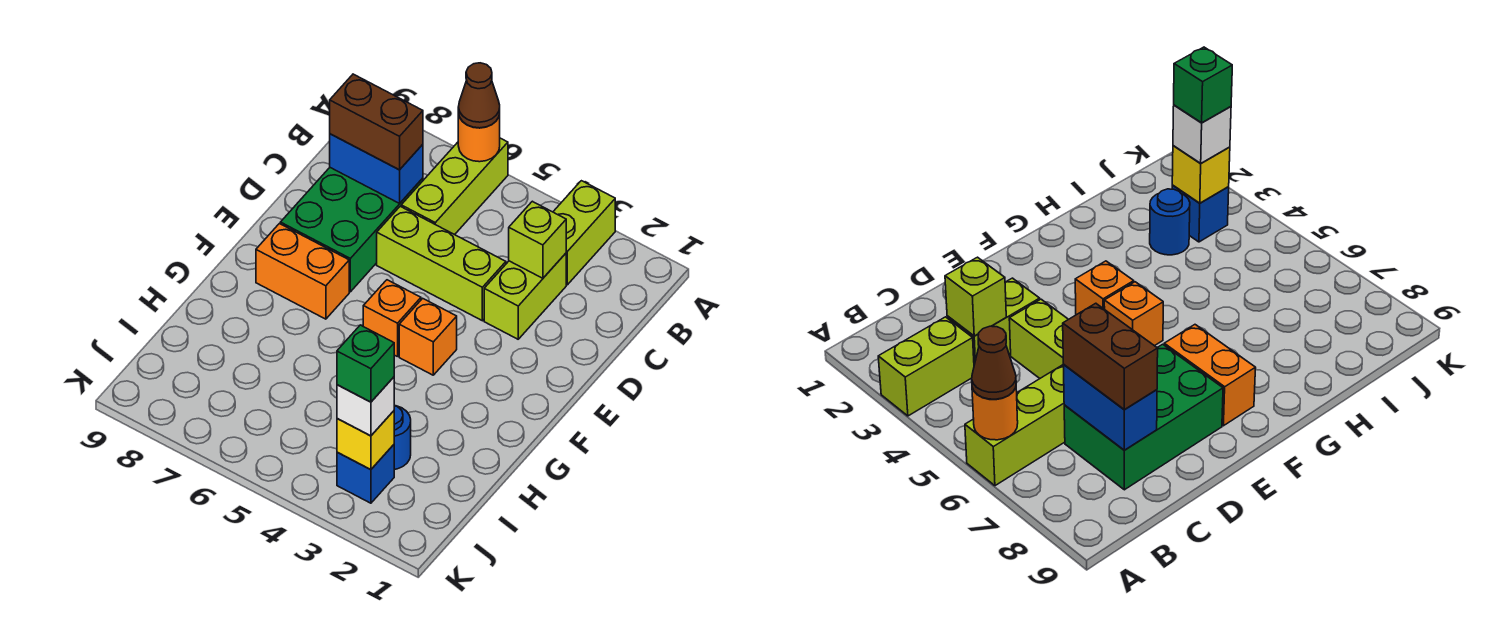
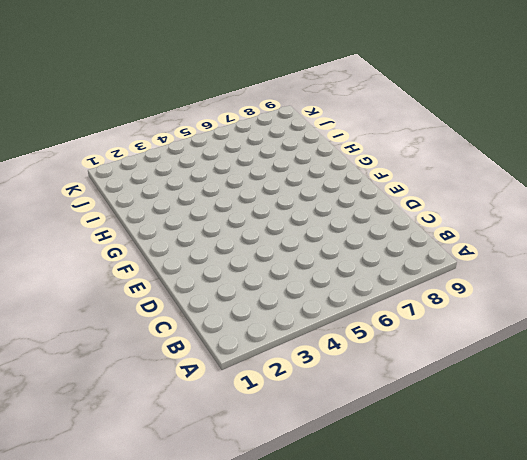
none -> lime brick A3:B3 level 1
none -> lime brick A6:C6 level 1
none -> lime brick C3:D3 level 1

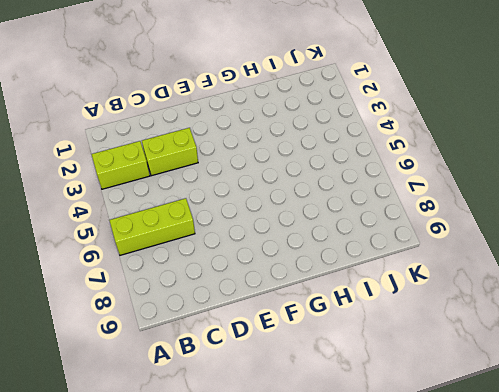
none -> green brick C7:E8 level 1
none -> lime brick D4:D6 level 1
none -> orange brick F4 level 1

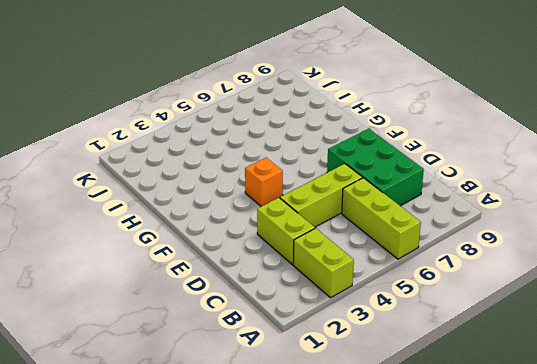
none -> orange brick F5 level 1
none -> orange brick F7:F8 level 1
none -> blue round brick I3 level 1

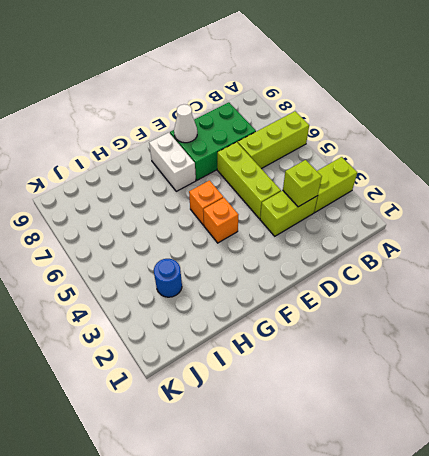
white cone E8 level 2 -> none
white brick F7:F8 level 1 -> orange brick F7:F8 level 1
none -> blue brick J3 level 1
none -> orange round brick A6 level 2
none -> blue brick C7:C8 level 2

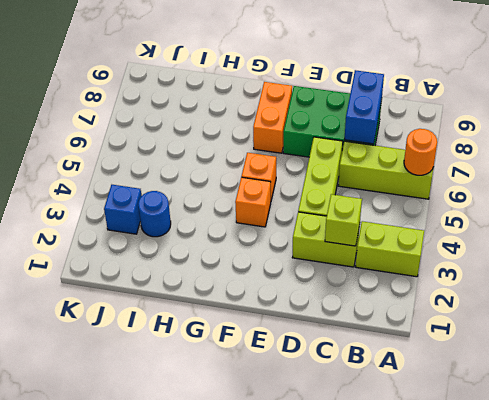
none -> yellow brick J3 level 2
none -> brown cone A6 level 3
none -> brown brick C7:C8 level 3

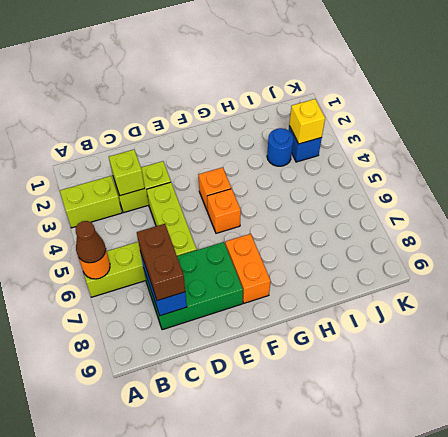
none -> white brick J3 level 3
none -> green brick J3 level 4

